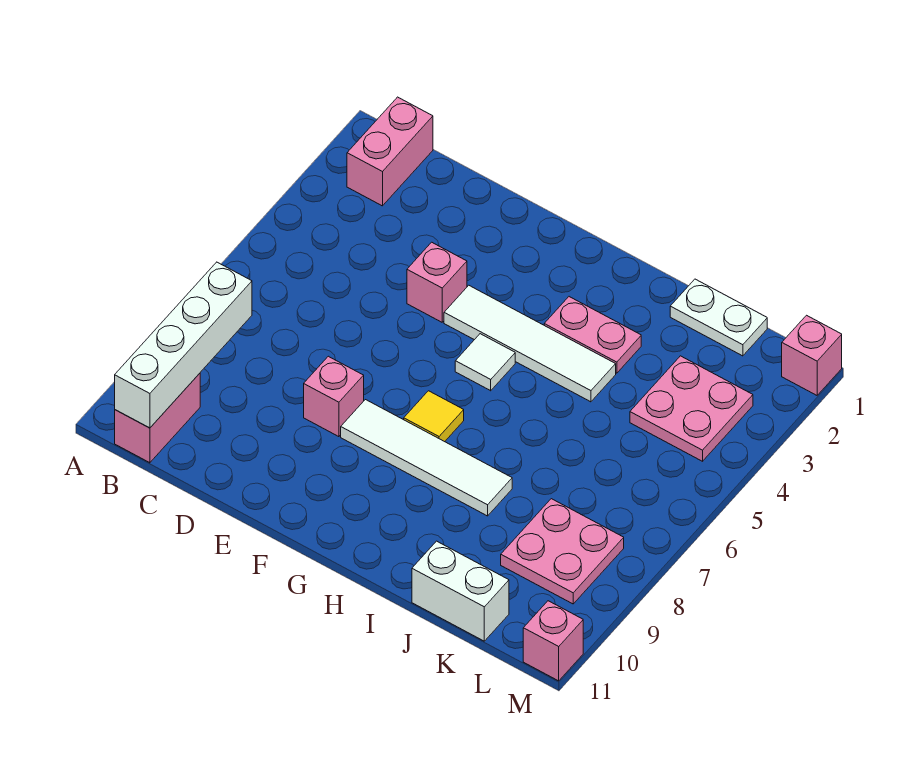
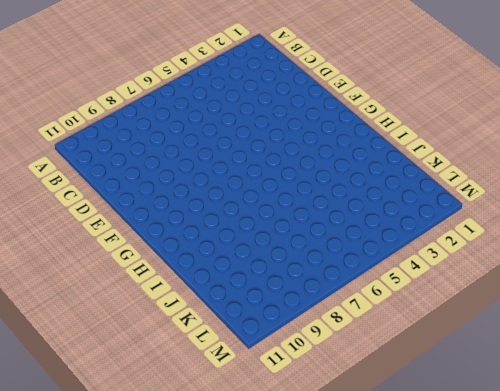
none -> pink brick B1:B2 level 1
none -> pink brick B10:B11 level 1
none -> pink brick E4 level 1

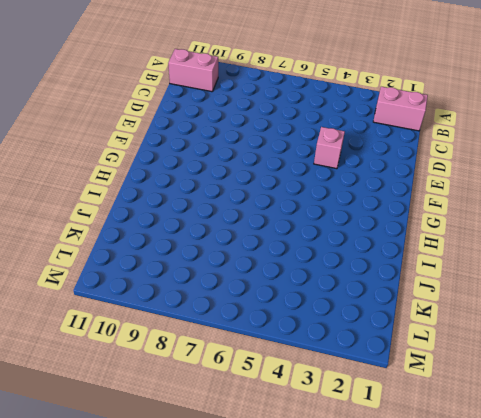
none -> pink brick E8 level 1
none -> white tile F4:I4 level 1
none -> white tile F8:I8 level 1

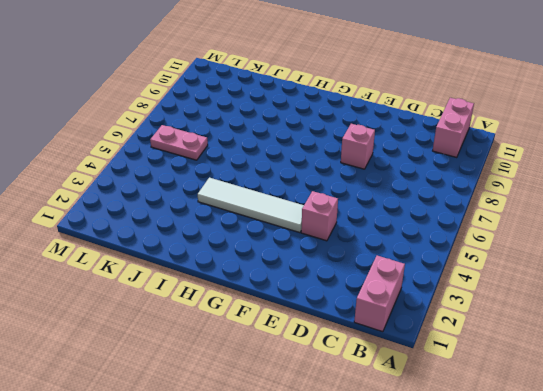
pink plate K6:L6 level 1 -> pink plate H3:I3 level 1
none -> white tile F8:I8 level 1
none -> white tile G5 level 1
none -> yellow tile G7 level 1

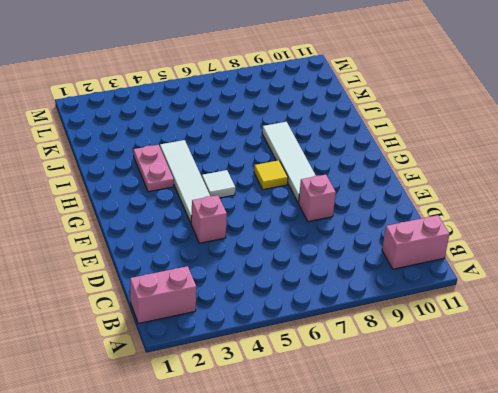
none -> white plate J1:K1 level 1
none -> white brick J11:K11 level 1
none -> pink plate K3:L4 level 1

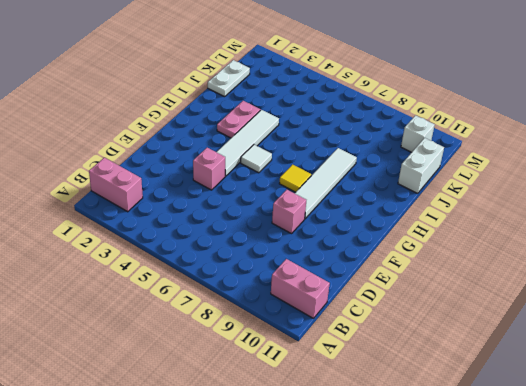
white brick L10 level 1 -> none
none -> pink plate K3:L4 level 1
none -> pink plate K8:L9 level 1
none -> pink brick M1 level 1

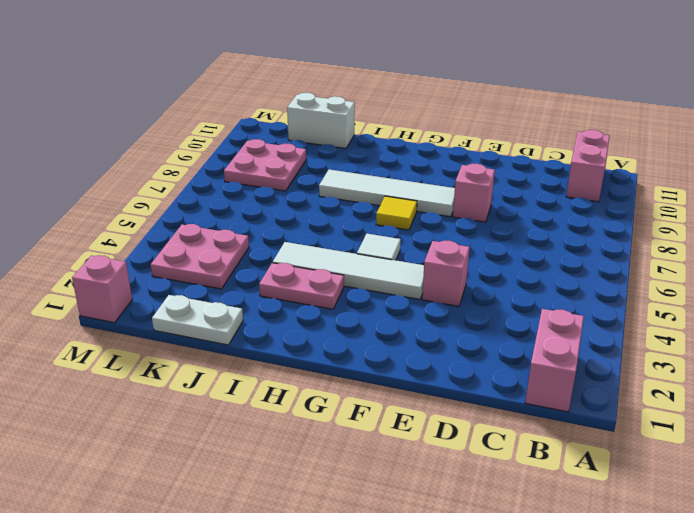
none -> pink brick M11 level 1
none -> white brick B8:B11 level 2

